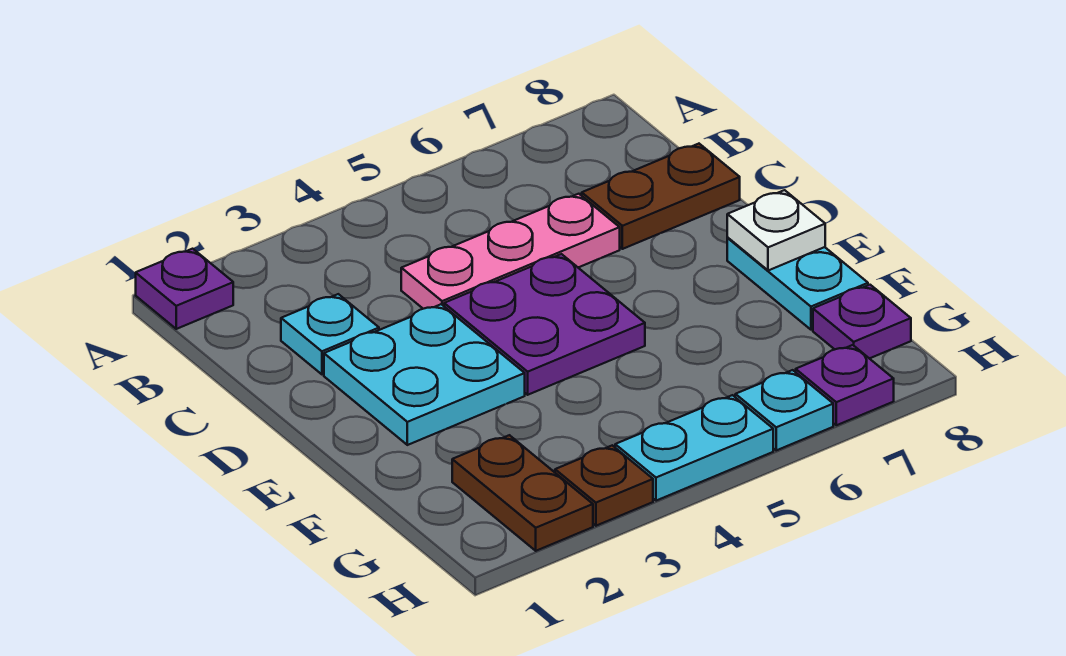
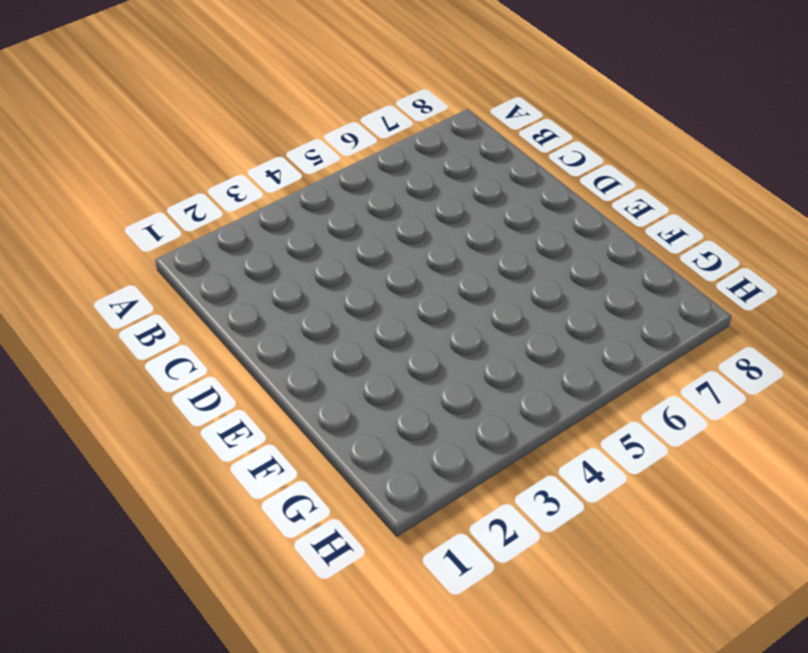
none -> purple plate A1 level 1
none -> cyan plate C2 level 1
none -> pink plate C4:C6 level 1

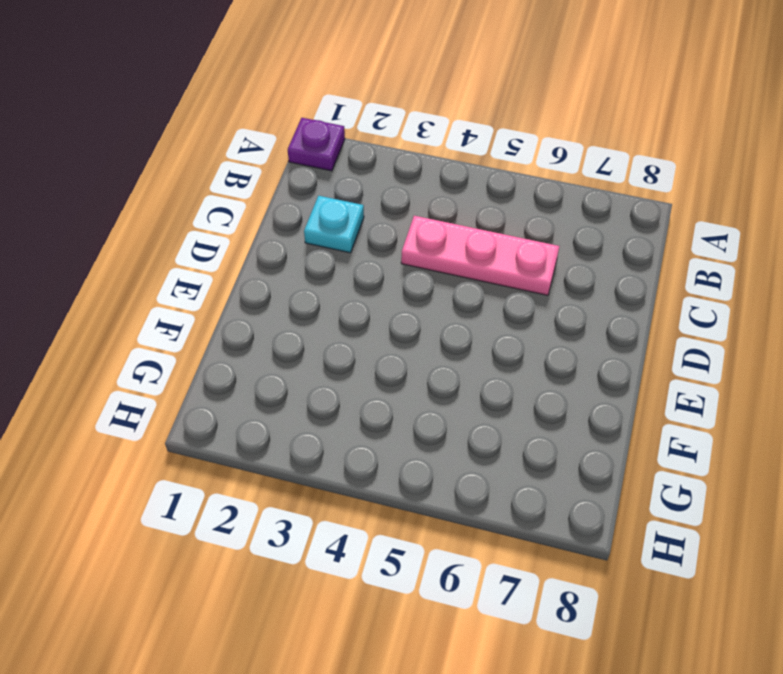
none -> brown plate C7:C8 level 1
none -> cyan plate D2:E3 level 1
none -> purple plate D4:E5 level 1

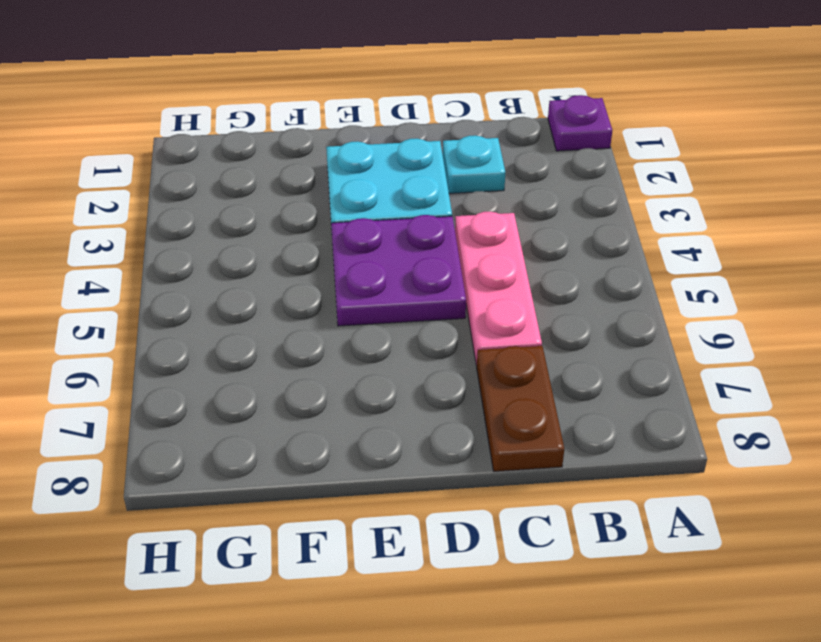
none -> cyan plate E8:F8 level 1
none -> brown plate G2:H2 level 1
none -> purple plate G8 level 1

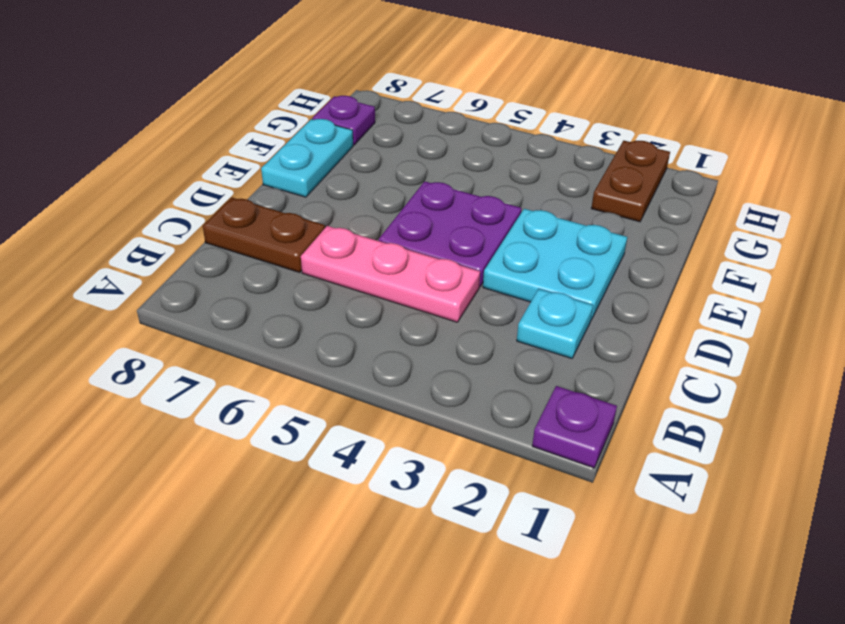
none -> brown plate H3 level 1
none -> cyan plate H4:H5 level 1
none -> cyan plate H6 level 1

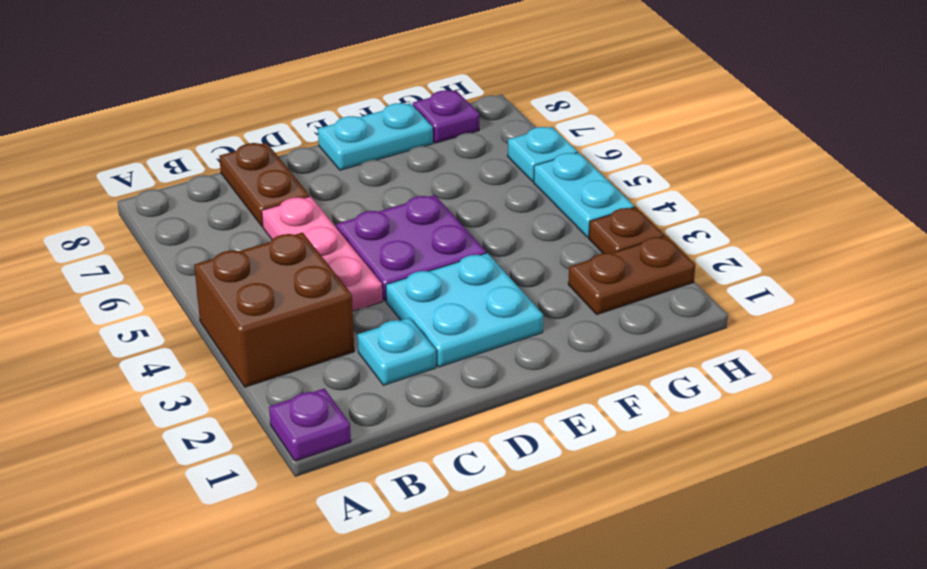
brown brick A3:B4 level 1 -> none
none -> purple plate H7 level 1
none -> white plate E8 level 2

